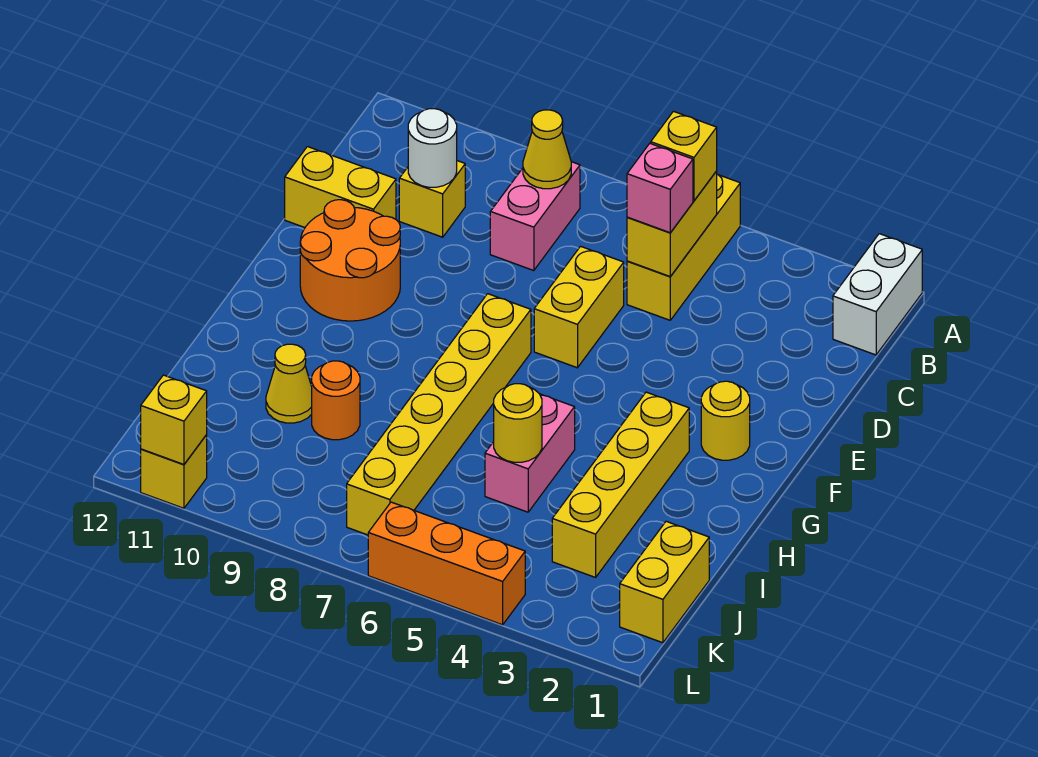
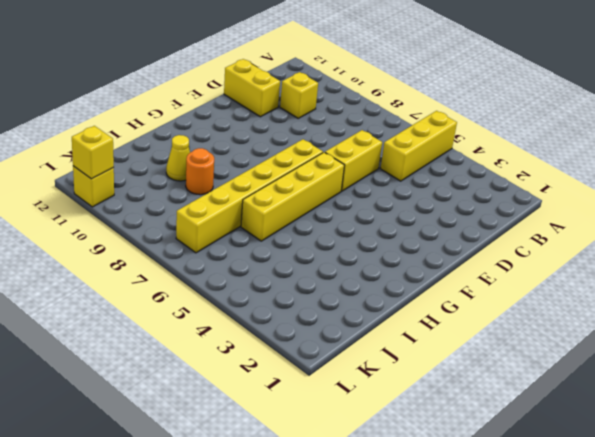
yellow brick F6:I6 level 1 -> yellow brick G3:J3 level 1
none -> white brick A1:B1 level 1
none -> pink brick B8:C8 level 1
none -> orange round brick E10:F11 level 1

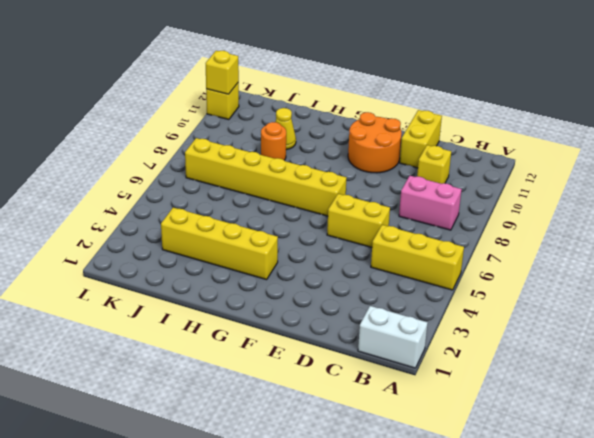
none -> yellow round brick F2 level 1
none -> pink brick H5:I5 level 1
none -> yellow brick J1:K1 level 1

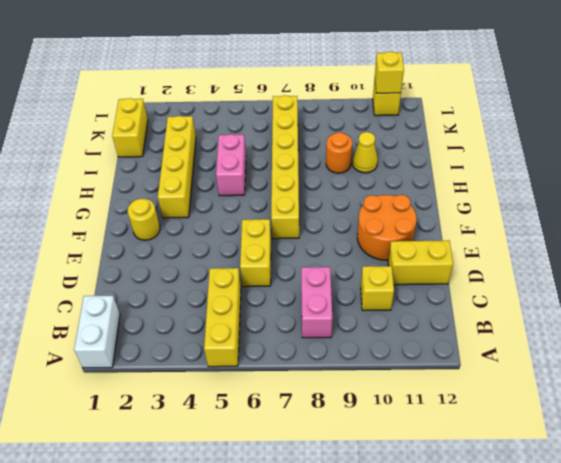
none -> orange brick L4:L6 level 1
none -> yellow brick B5:C5 level 2
none -> yellow cone B8 level 2

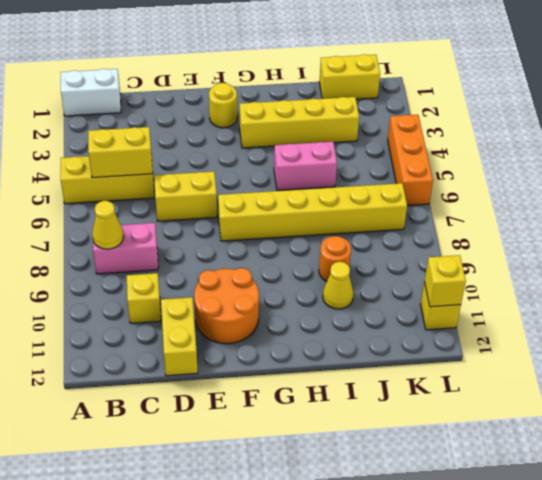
none -> white round brick C10 level 2
none -> yellow round brick I5 level 2
none -> yellow brick B5 level 3

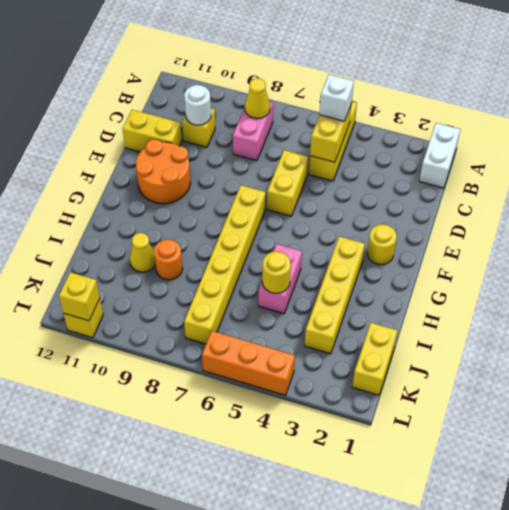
white brick B5 level 3 -> yellow brick B5 level 3
none -> pink brick C5 level 3

